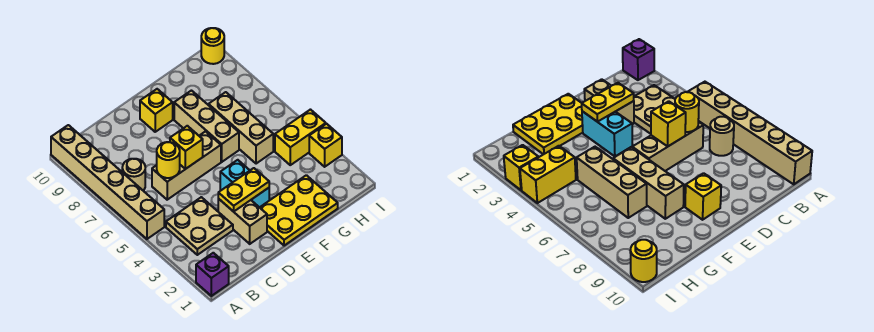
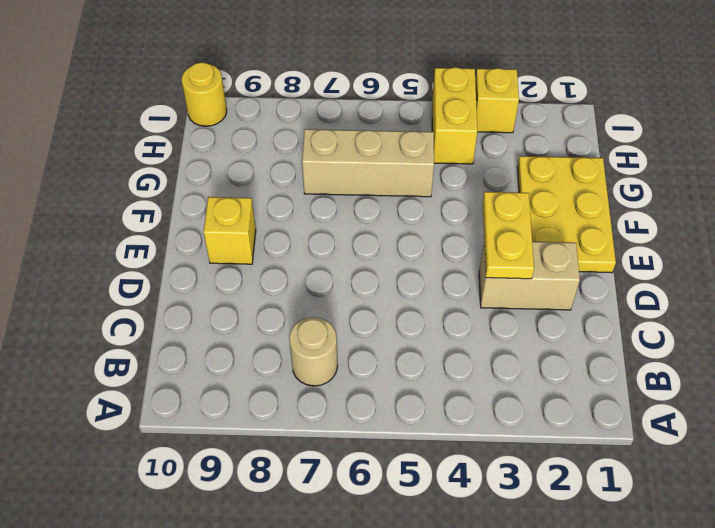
none -> purple brick A1 level 1
none -> tan brick A5:A10 level 1
none -> tan plate B3:C4 level 1

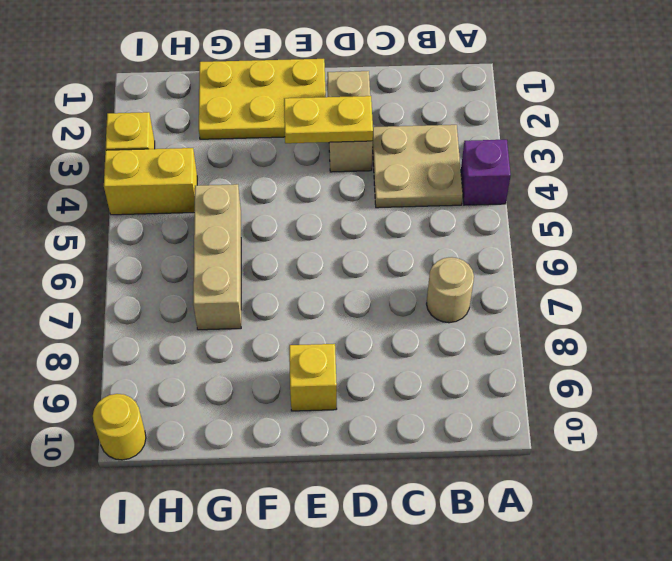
purple brick A4 level 1 -> purple brick A1 level 1
none -> tan brick A5:A10 level 1
none -> tan brick C6:E6 level 1
none -> cyan brick E3:E4 level 1

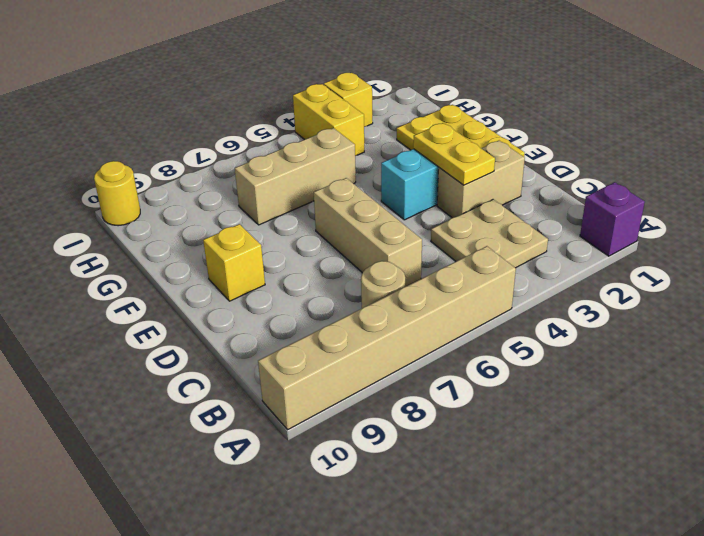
none -> tan brick F6:F8 level 1
none -> yellow round brick C6 level 2
none -> yellow brick D6 level 2

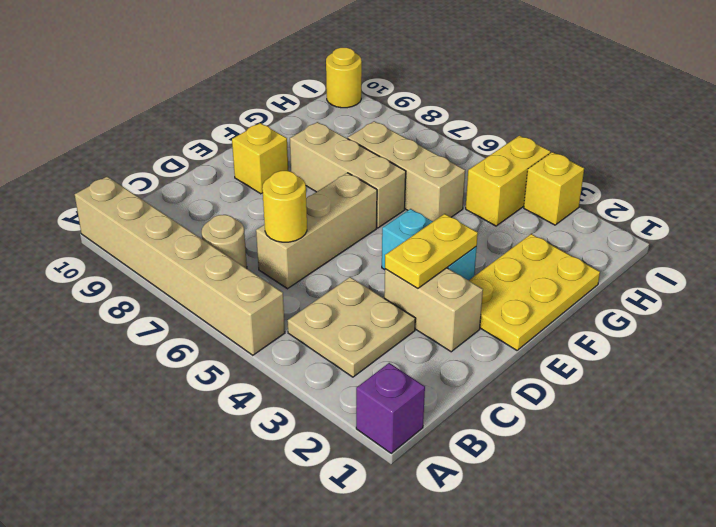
none -> yellow brick D6 level 2

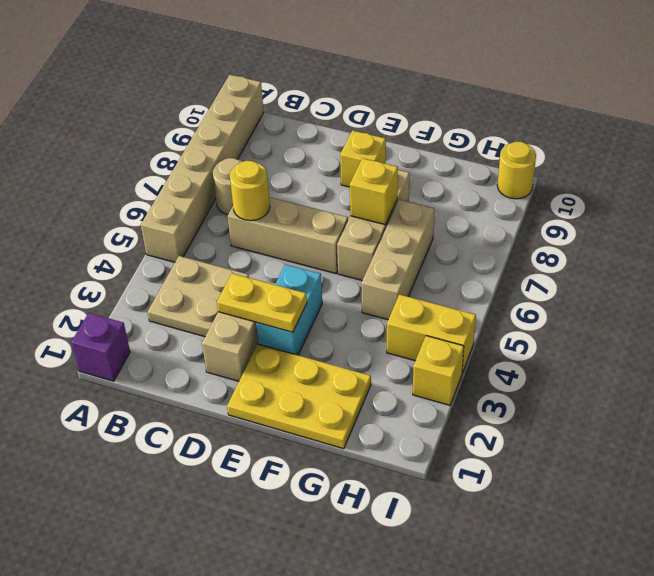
yellow brick F7 level 2 -> yellow brick D6 level 2

